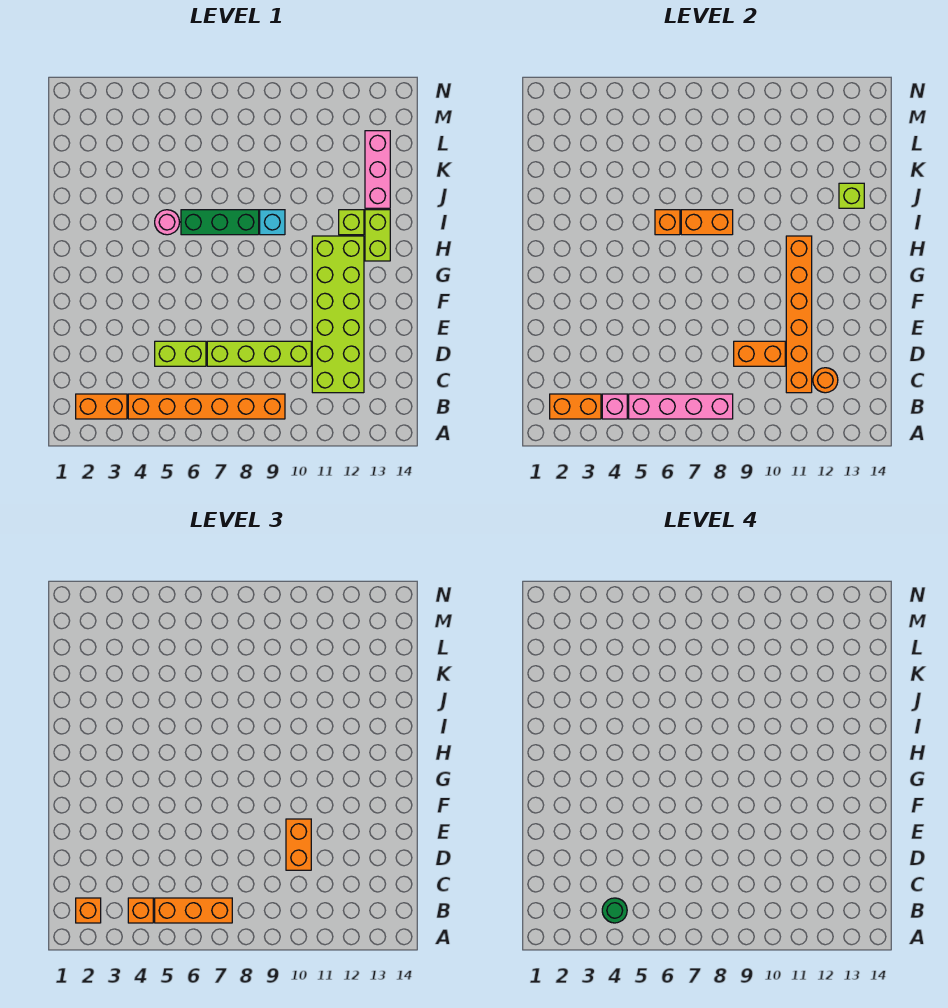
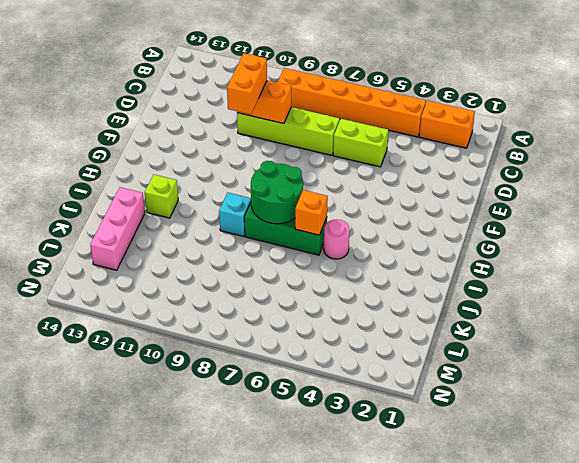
green round brick H7:I8 level 2 -> orange brick I7:I8 level 2
none -> lime brick C11:H12 level 1
none -> lime brick H13:I13 level 1
none -> orange brick B2:B3 level 2

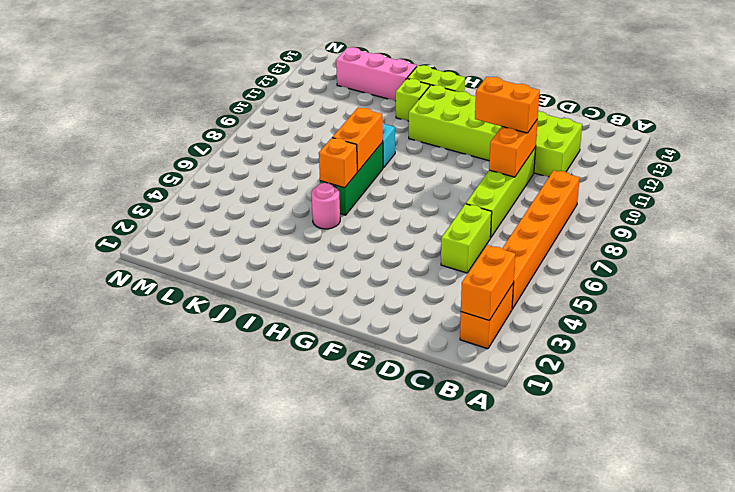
none -> pink brick B4 level 2
none -> pink brick B5:B8 level 2
none -> orange brick C11:H11 level 2

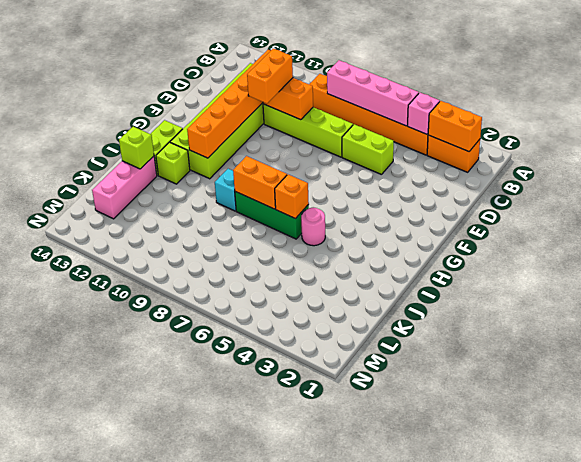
none -> orange round brick C12 level 2
none -> orange brick B2 level 3
none -> orange brick B4 level 3

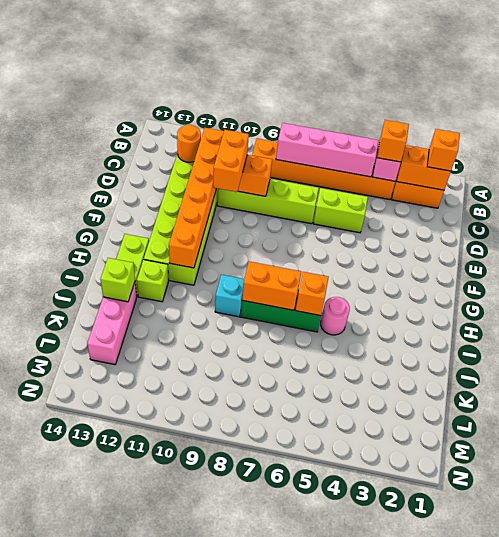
none -> orange brick B5:B7 level 3
none -> green round brick B4 level 4

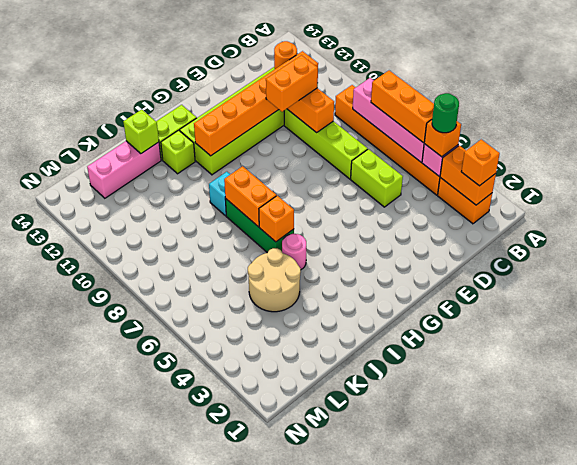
tan round brick J4:K5 level 1 -> none

